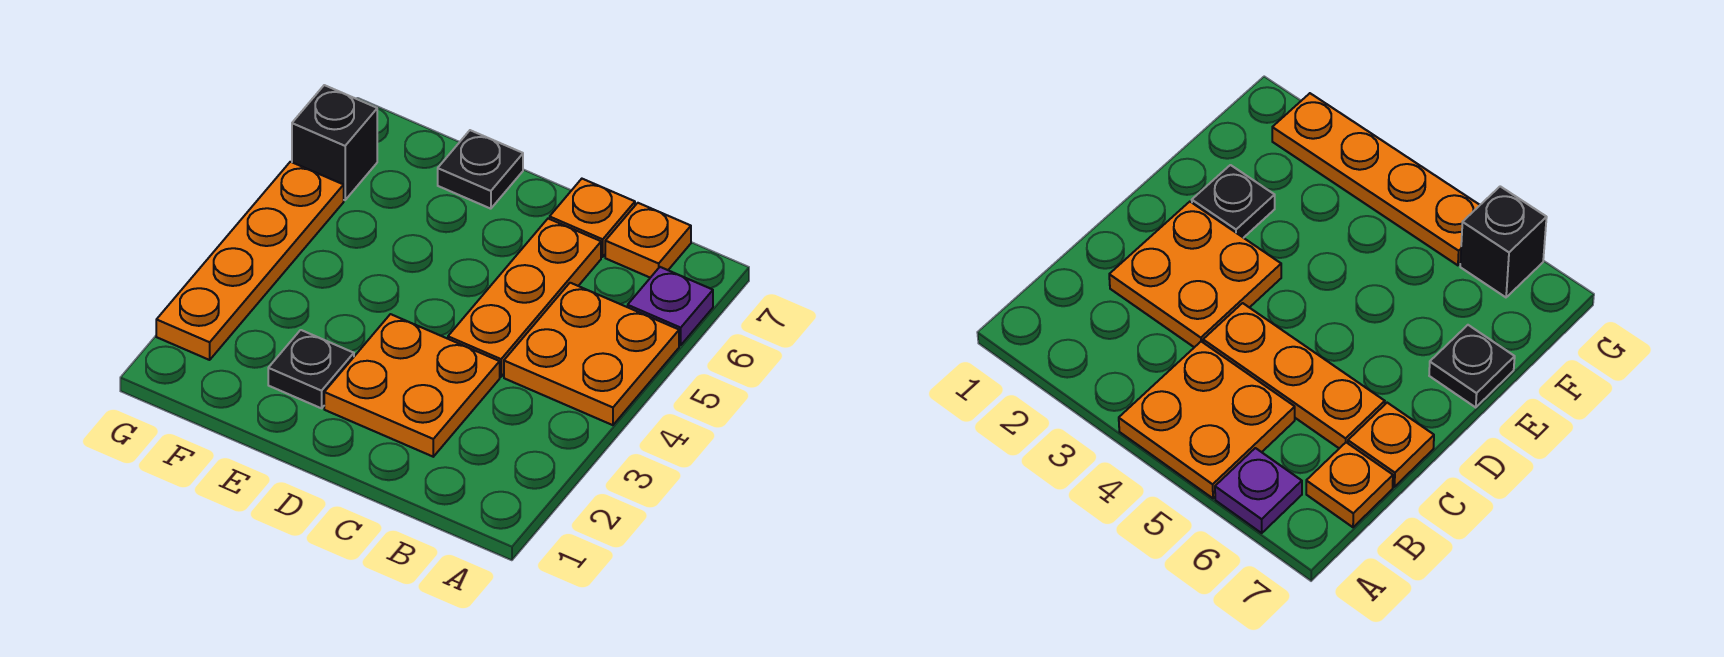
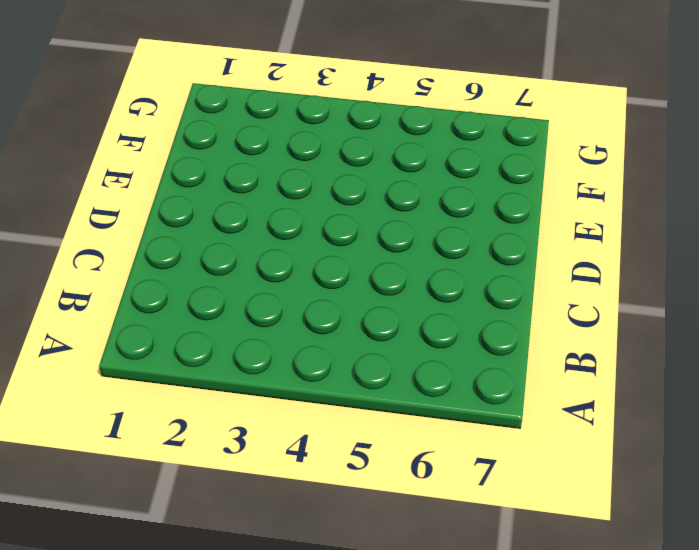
none -> orange plate A4:B5 level 1
none -> purple plate A6 level 1

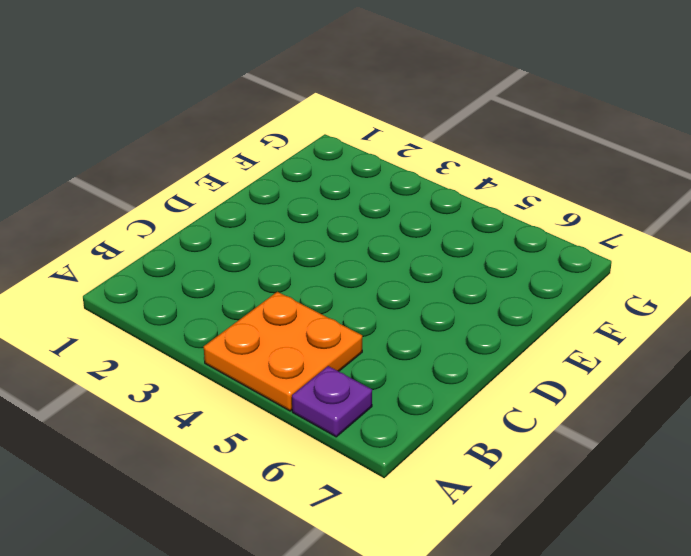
none -> orange plate B7 level 1
none -> orange plate C2:D3 level 1

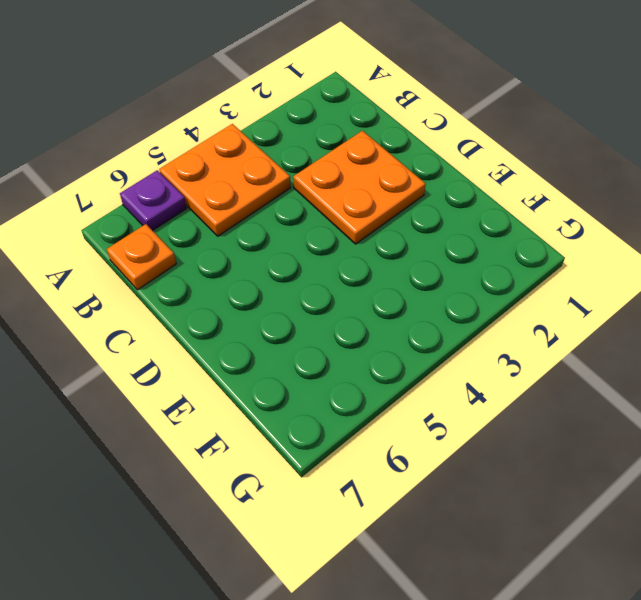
none -> orange plate C4:C6 level 1
none -> orange plate C7 level 1

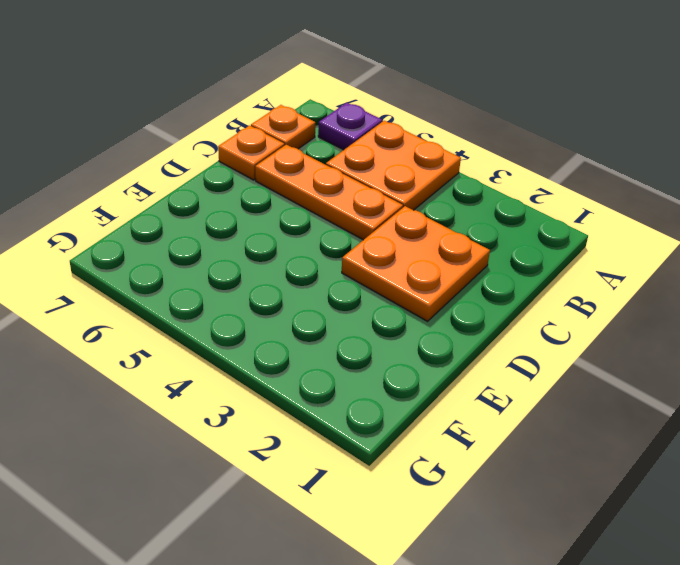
none -> black plate E2 level 1
none -> black plate E7 level 1

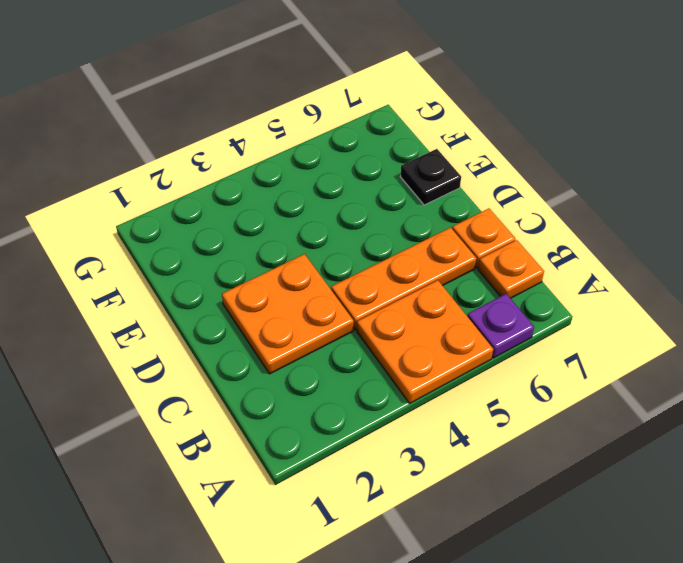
none -> black plate E2 level 1
none -> orange plate G2:G5 level 1

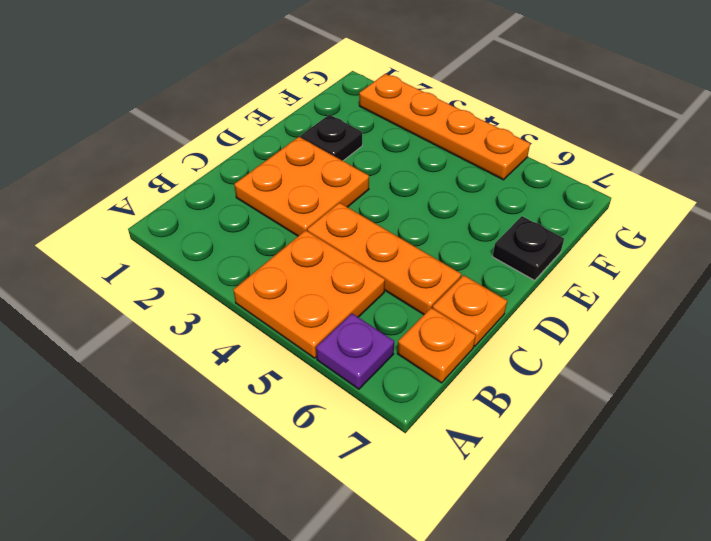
none -> black brick G6 level 1

